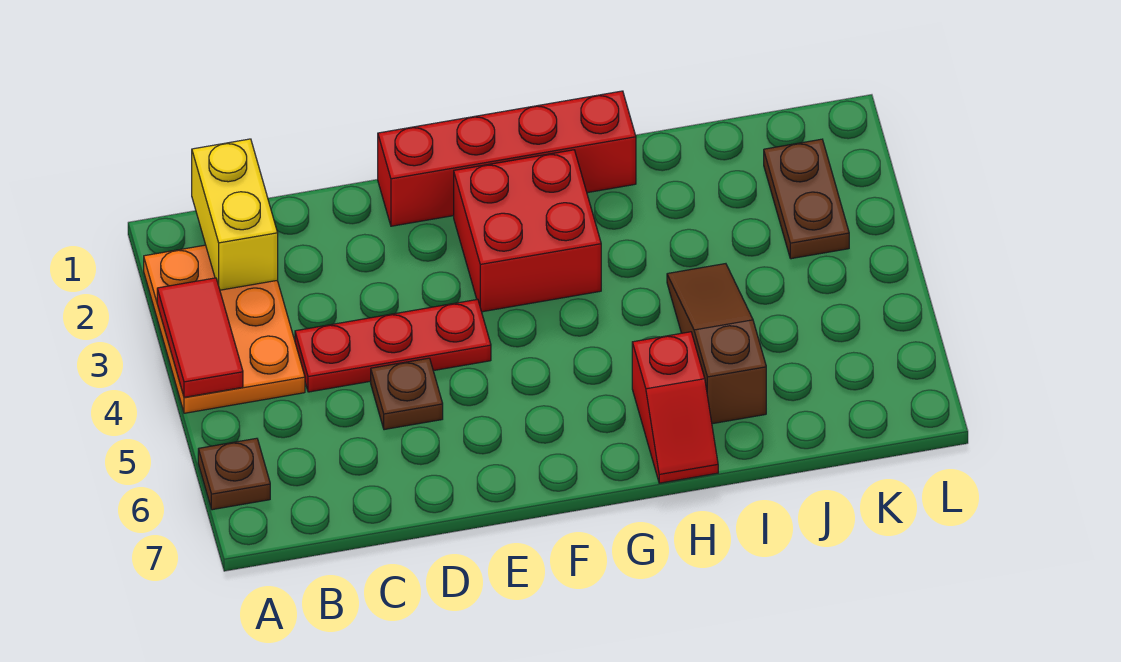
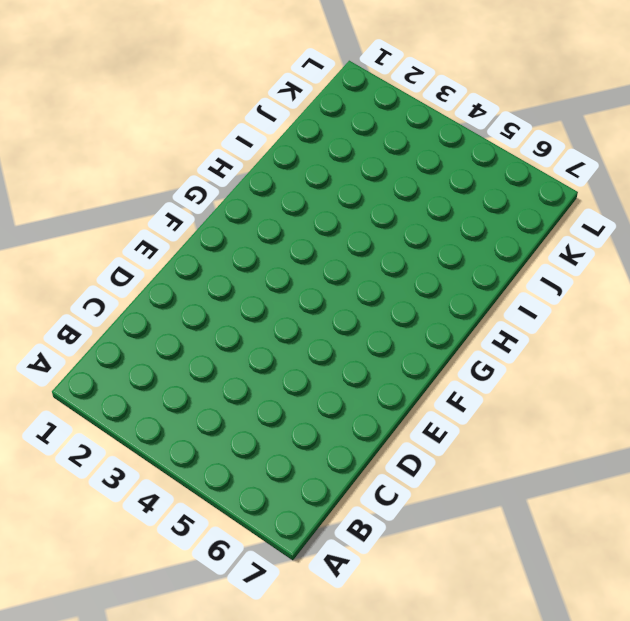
none -> orange plate A2:B4 level 1
none -> brown plate A6 level 1

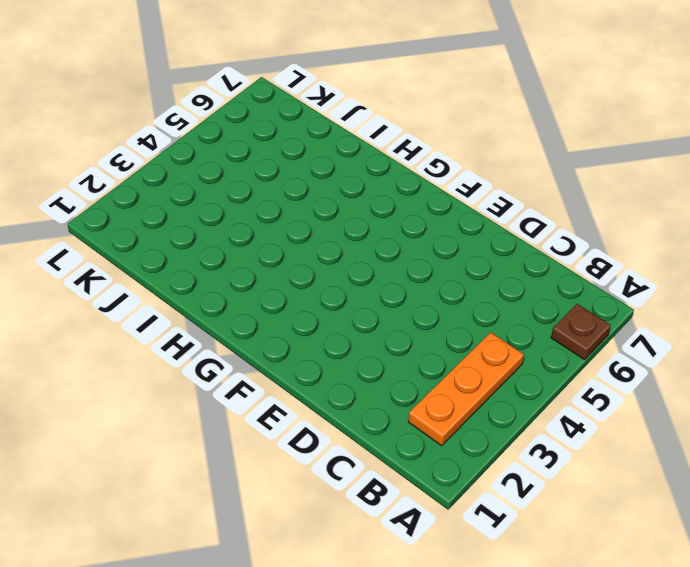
orange plate B2:B4 level 1 -> orange plate A2:B4 level 1
none -> red plate C4:E4 level 1
none -> brown plate D5 level 1

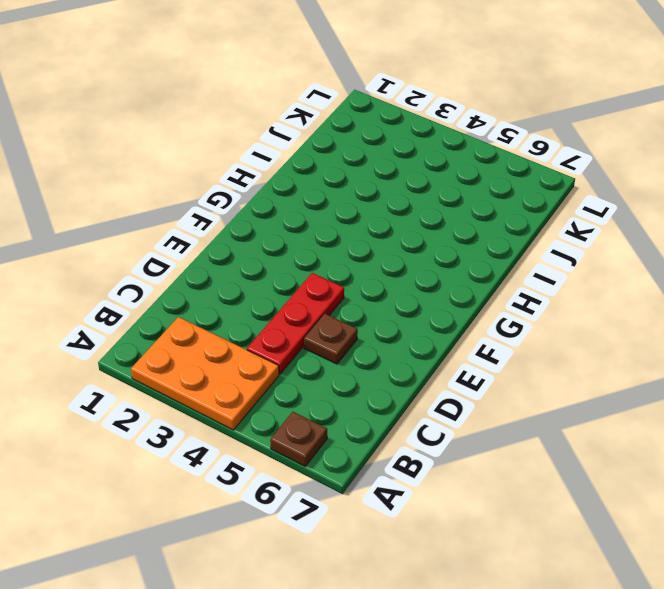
none -> red brick E1:H1 level 1
none -> red brick F2:G3 level 1

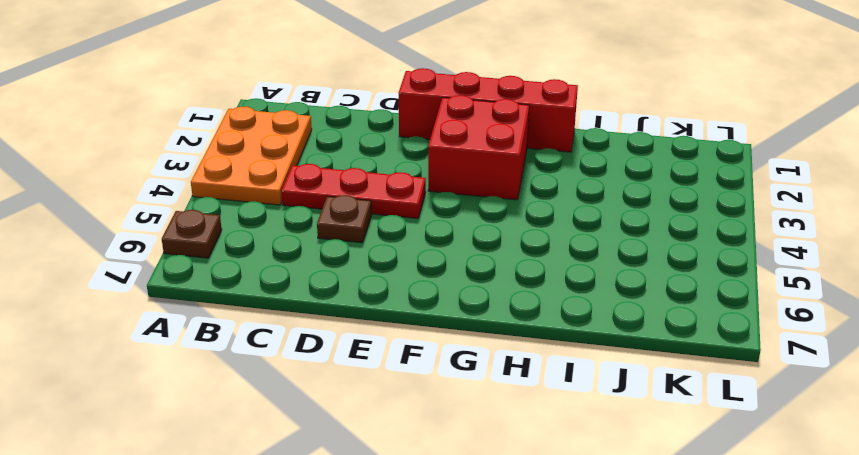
none -> red slope H6:H7 level 1 top 6
none -> brown slope I4:I6 level 1 top 6

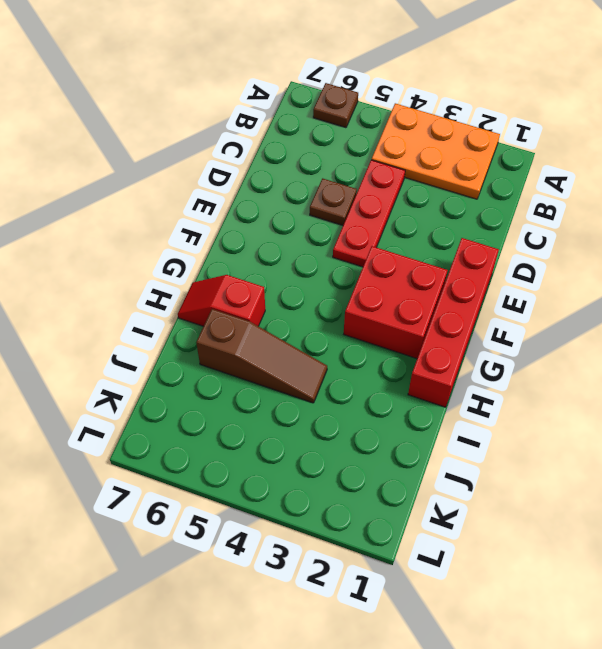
none -> brown plate K2:K3 level 1
none -> red tile A3:A4 level 2

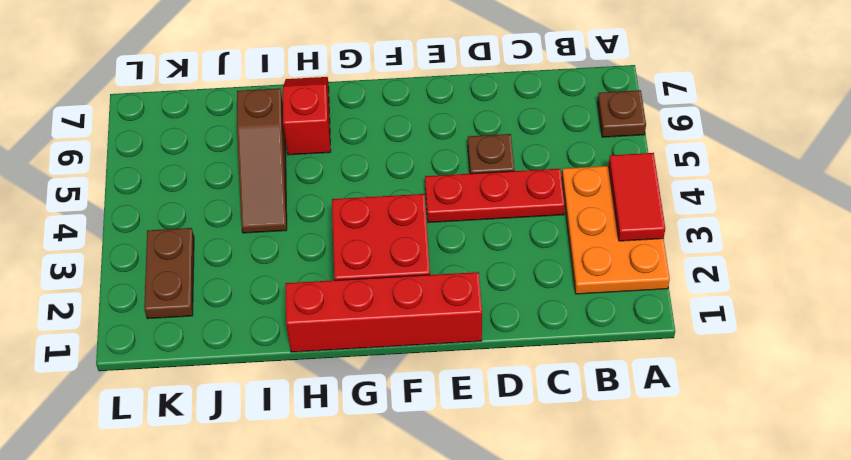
none -> yellow brick B1:B2 level 2

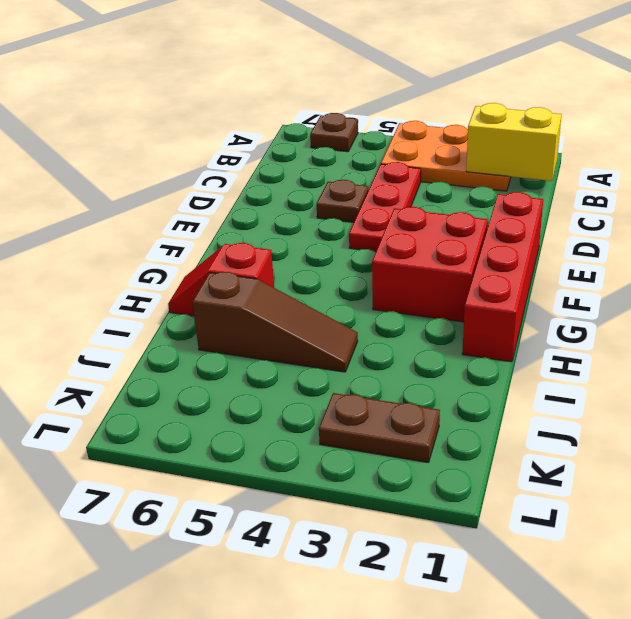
none -> red tile A3:A4 level 2

